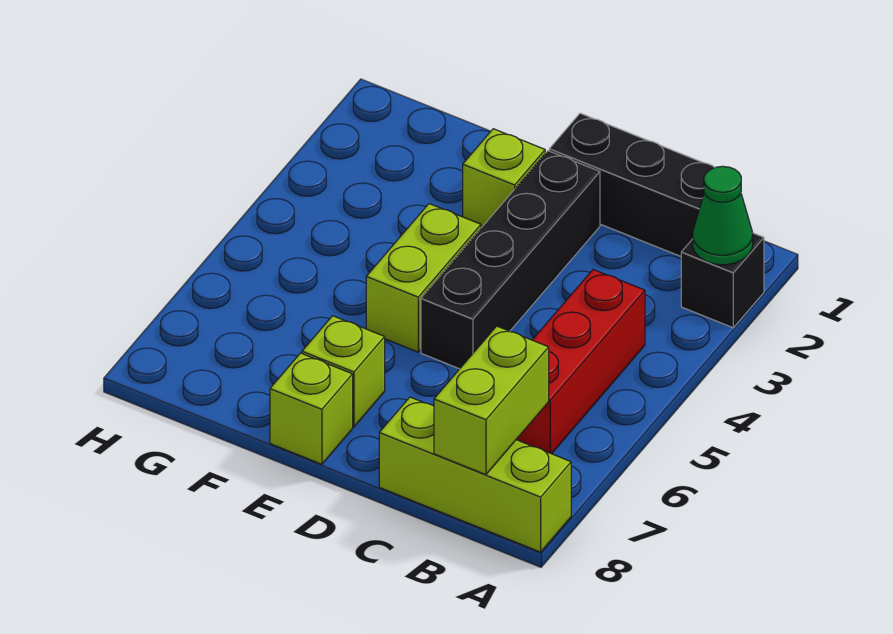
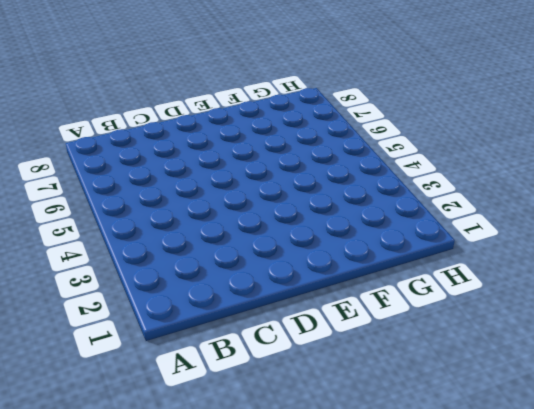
none -> black brick A2 level 1
none -> lime brick A8:C8 level 1

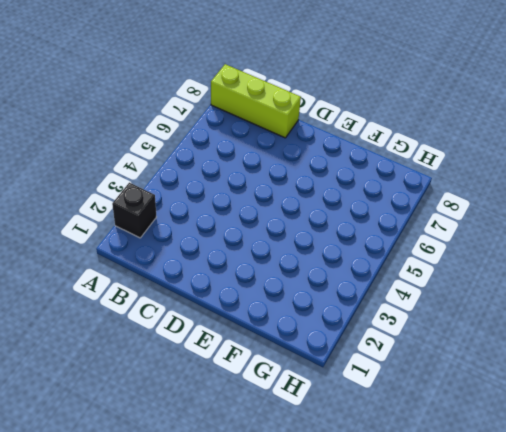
none -> black brick B1:D1 level 1
none -> red brick B4:B6 level 1

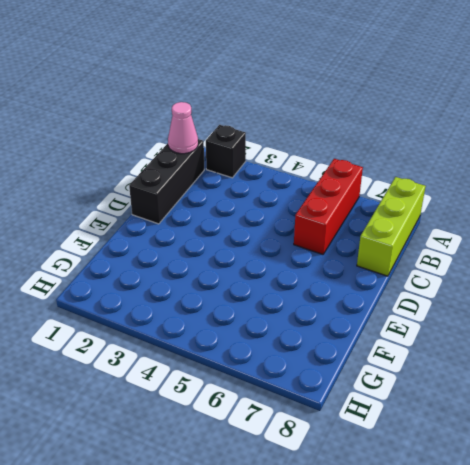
red brick A6:C6 level 1 -> red brick B4:B6 level 1
pink cone B1 level 2 -> none
none -> black brick D2:D5 level 1
none -> lime brick E2 level 1

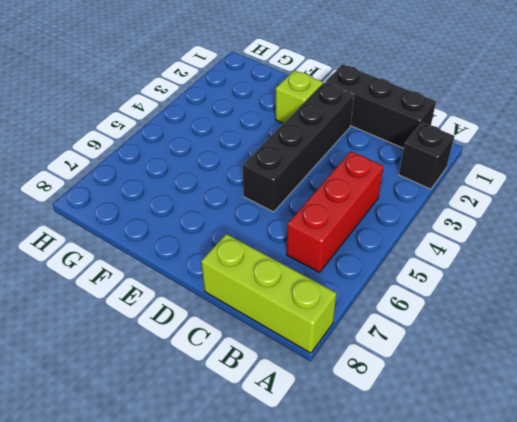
none -> lime brick E4:E5 level 1
none -> lime brick E7 level 1

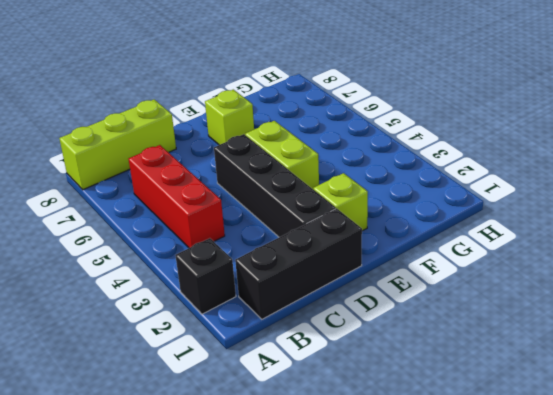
none -> lime brick E8 level 1
none -> green cone A2 level 2

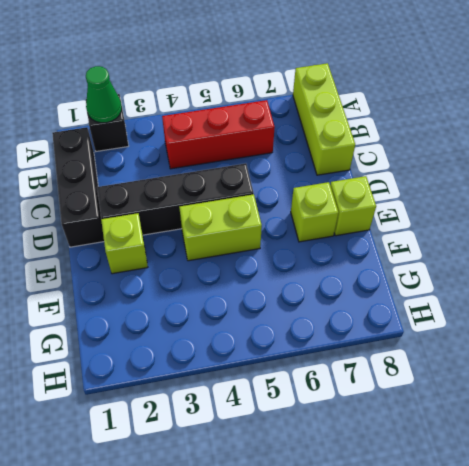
none -> lime brick B7:B8 level 2

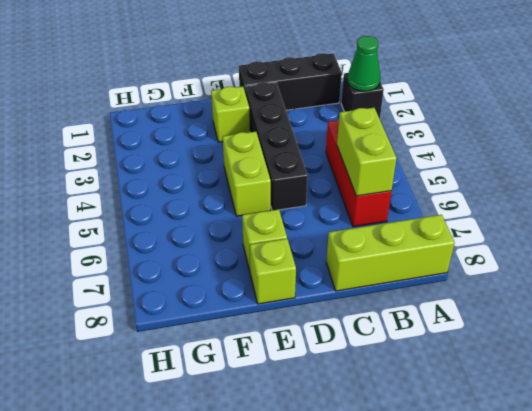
lime brick B5:B6 level 2 -> lime brick B7:B8 level 2

